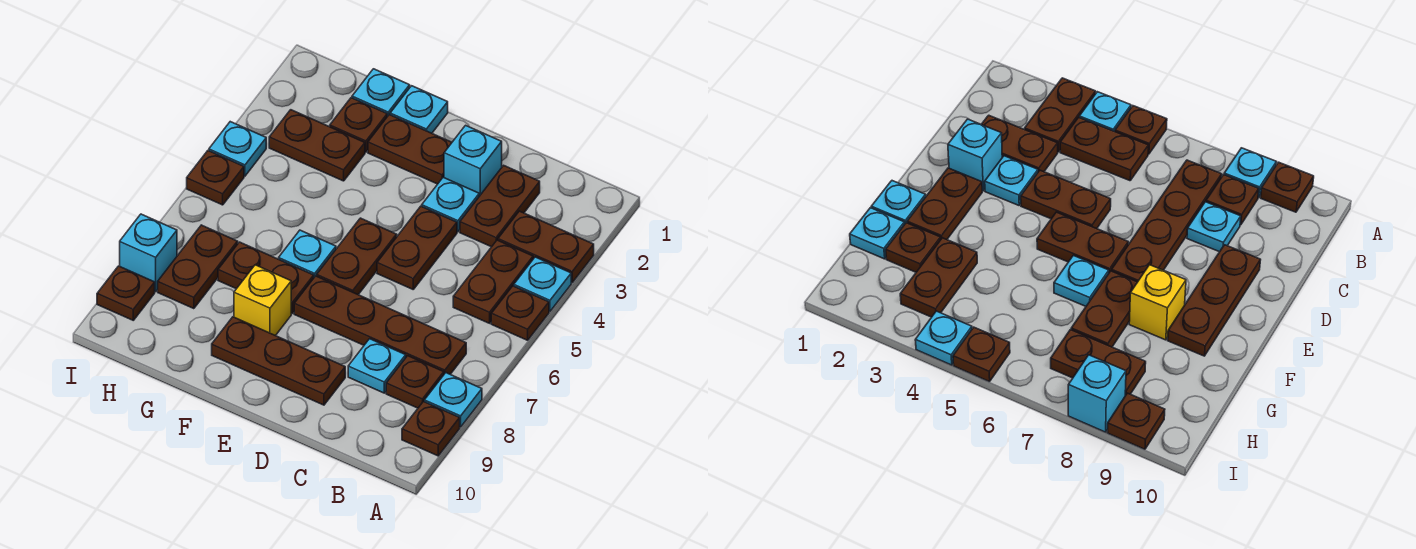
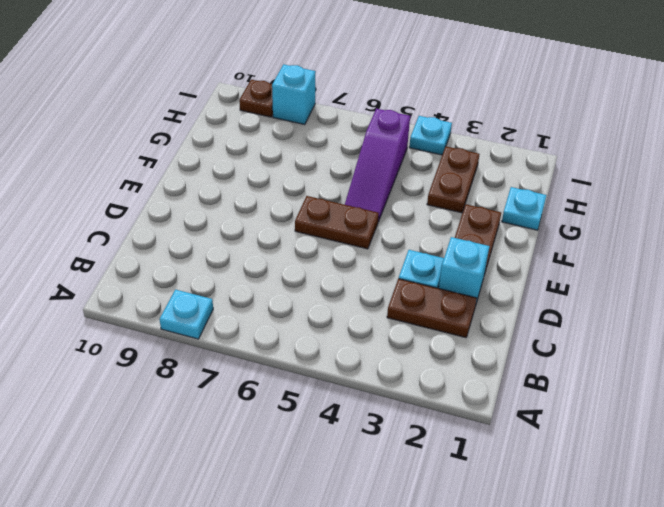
purple slope F5:H5 level 1 top H -> none
none -> brown plate A3:B3 level 1
none -> cyan plate A4 level 1
none -> brown plate A5 level 1

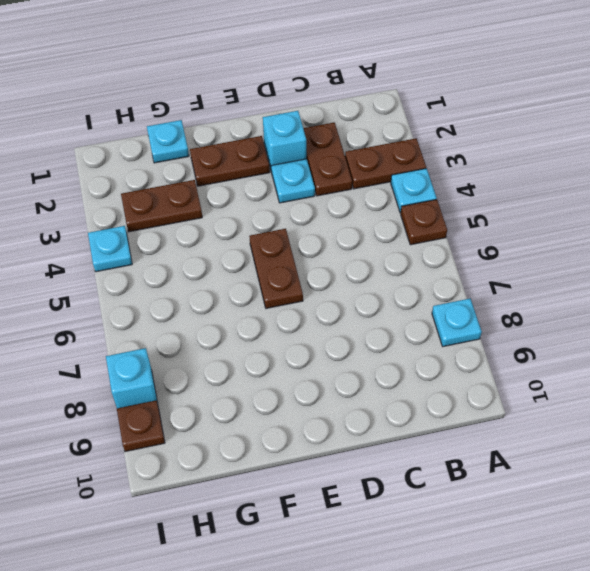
none -> brown plate A9 level 1
none -> brown plate B4:B5 level 1
none -> brown plate B7:E7 level 1

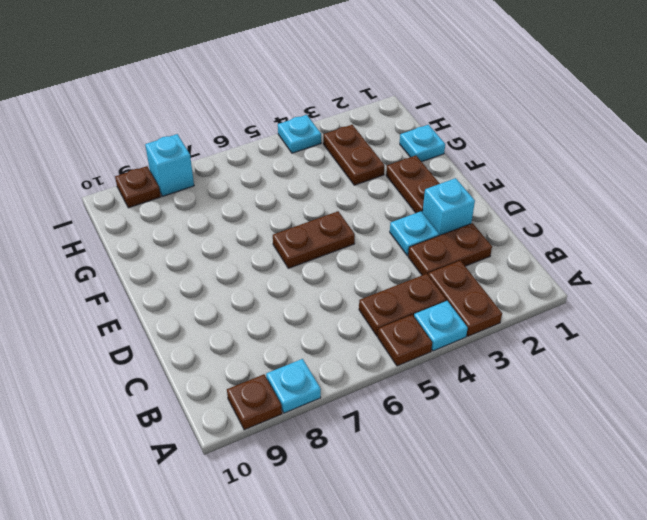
none -> brown plate B7:E7 level 1
none -> brown plate B8 level 1
none -> cyan plate C8 level 1

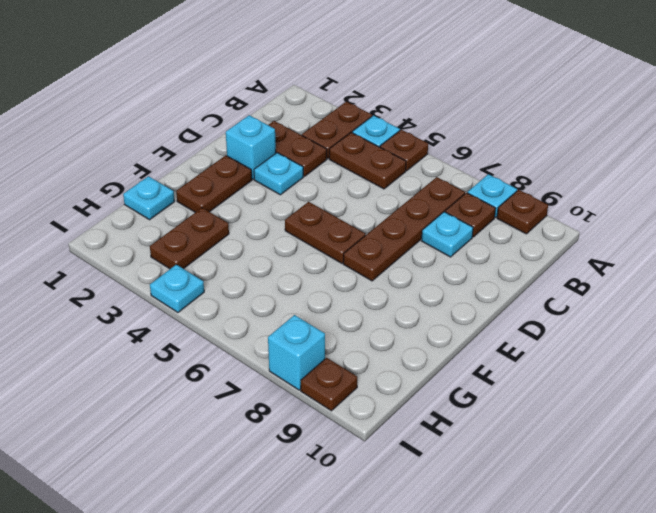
none -> brown plate D4:D5 level 1
none -> brown plate D9:F9 level 1
none -> cyan plate F1 level 1

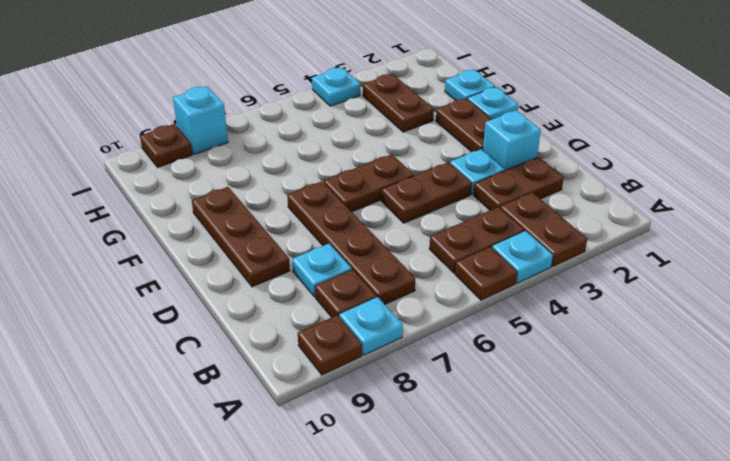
none -> cyan plate F6 level 1
none -> brown plate F7:G7 level 1
none -> yellow brick F8 level 1

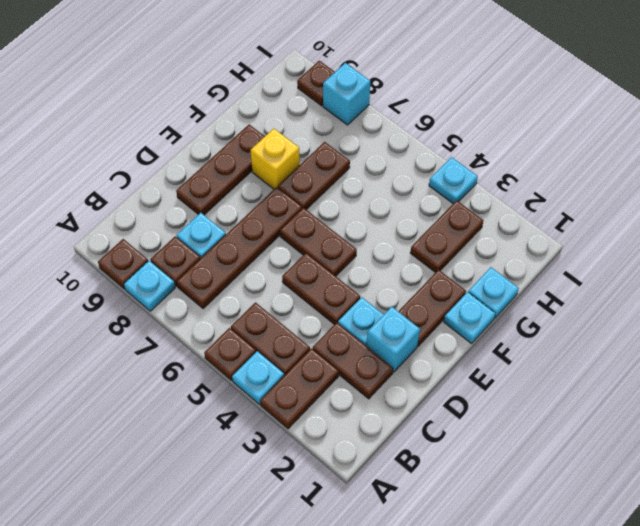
none -> cyan plate F6 level 1
none -> brown plate G2 level 1
none -> brown plate H7:H8 level 1

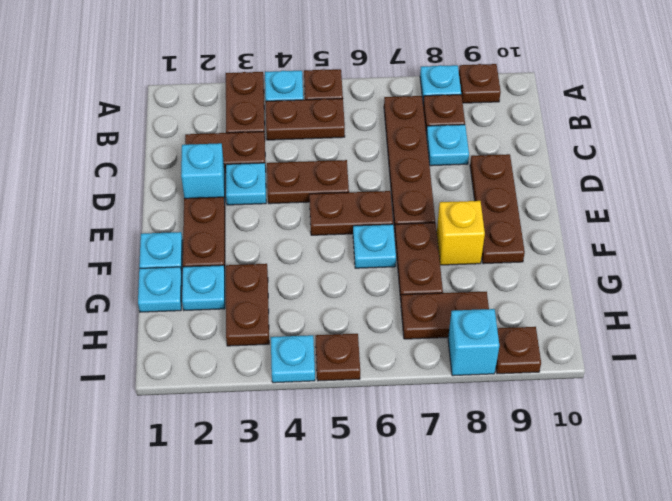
cyan plate G2 level 1 -> brown plate G2 level 1

